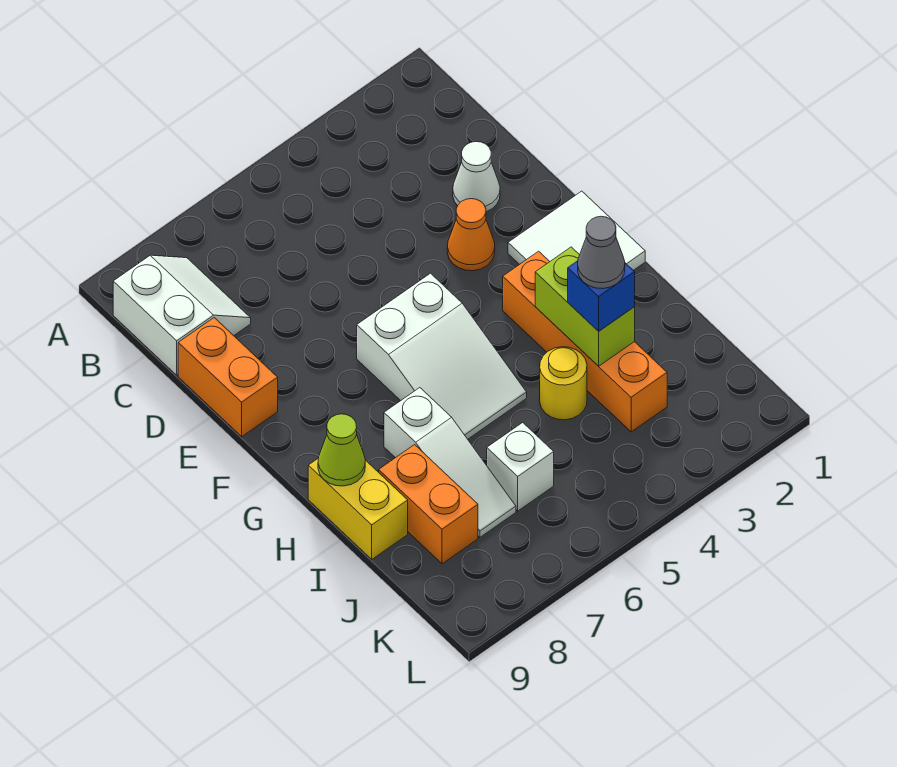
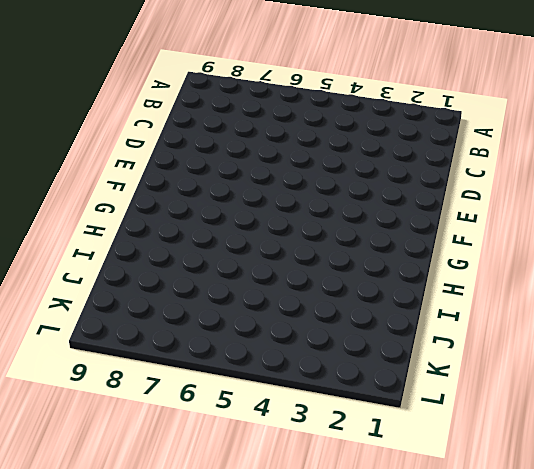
none -> white slope B8:C9 level 1 top 9
none -> white cone D2 level 1
none -> orange brick D9:E9 level 1

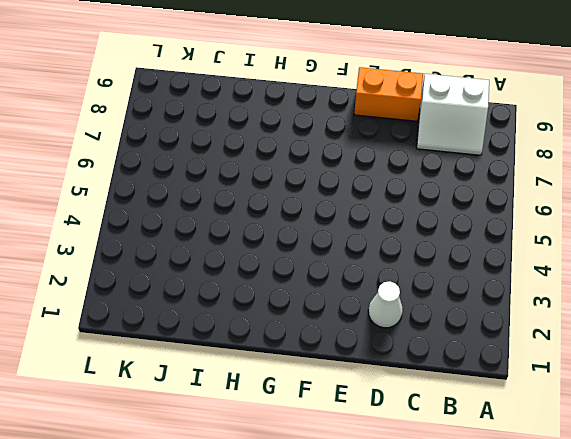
none -> orange cone E3 level 1
none -> white tile F1:G2 level 1
none -> white slope F5:H6 level 1 top F

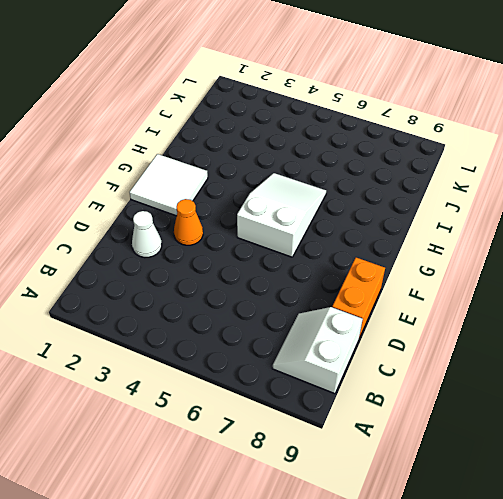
none -> orange brick G3:J3 level 1
none -> white slope H7:J7 level 1 top H
none -> yellow brick H9:I9 level 1

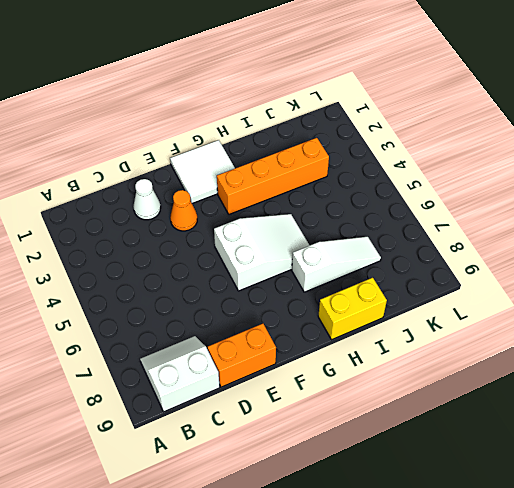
none -> yellow round brick I4 level 1
none -> orange brick I8:J8 level 1
none -> white brick J6 level 1

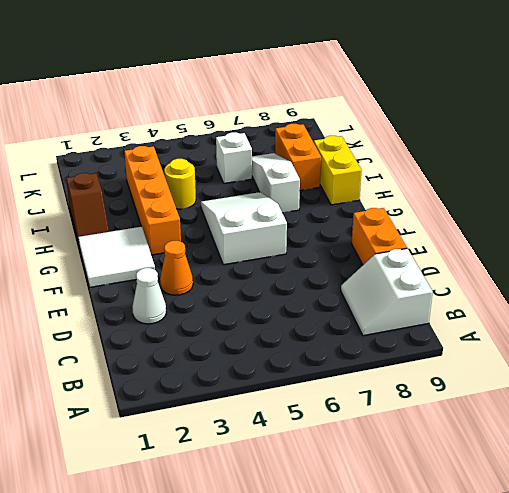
brown slope H1:I1 level 1 top I -> none
none -> lime brick H3:I3 level 2
none -> lime cone H9 level 2
none -> blue brick I3 level 3

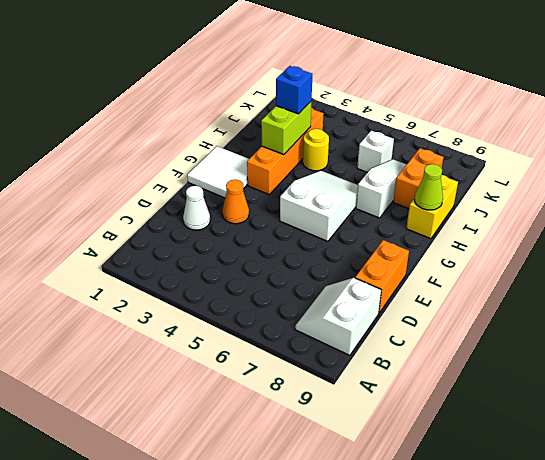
none -> grey cone I3 level 4

